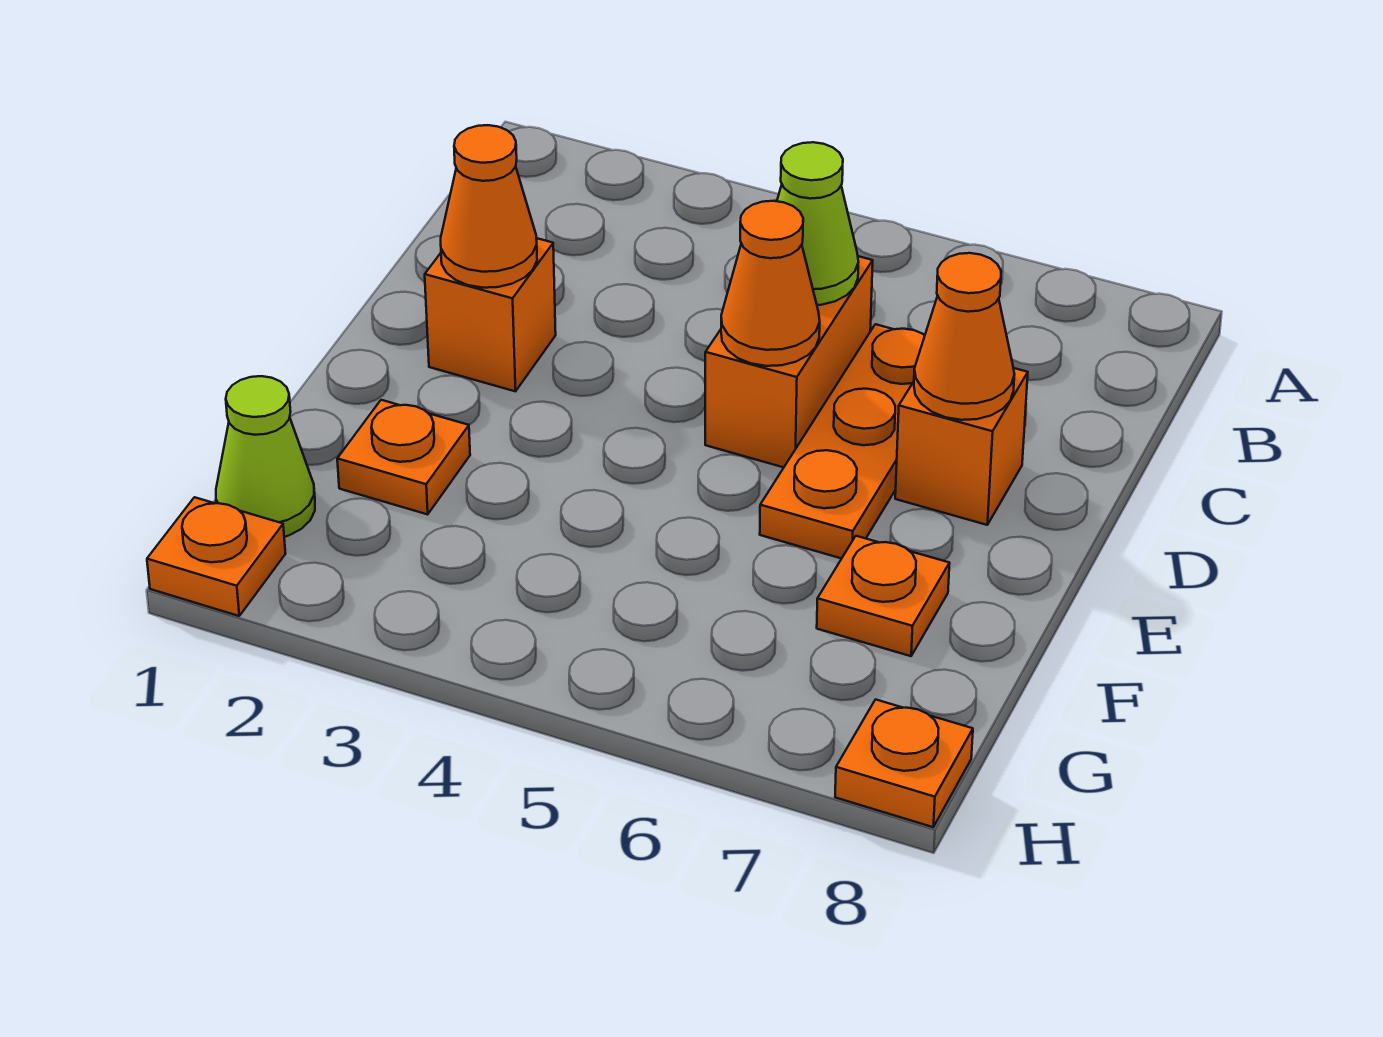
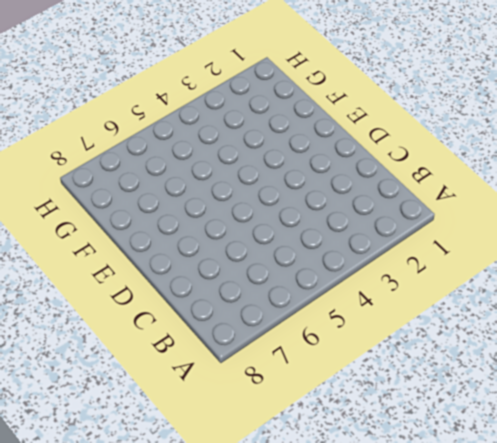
none -> orange brick C5:D5 level 1
none -> orange plate C6:E6 level 1
none -> orange brick D2 level 1

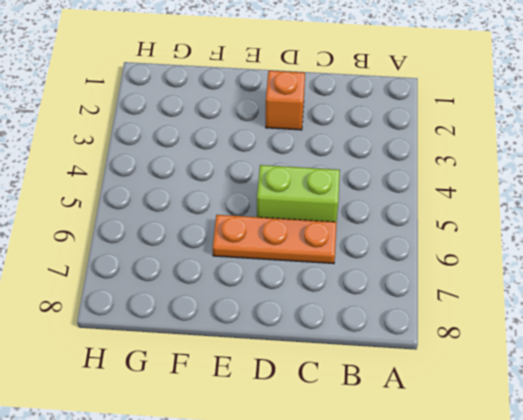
lime brick C5:D5 level 1 -> orange brick C5:D5 level 1
none -> orange brick D7 level 1
none -> orange plate F2 level 1
none -> orange plate F7 level 1

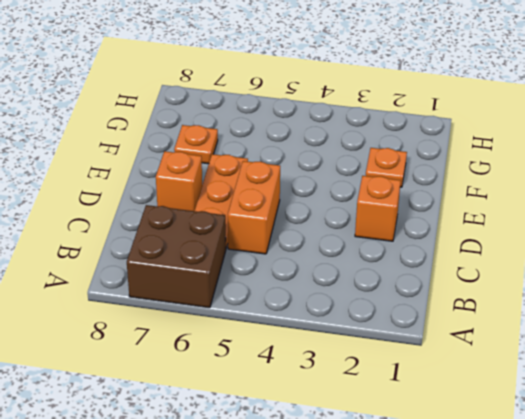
brown brick A6:B7 level 1 -> none
none -> lime cone G1 level 1
none -> orange plate H1 level 1
none -> orange plate H8 level 1

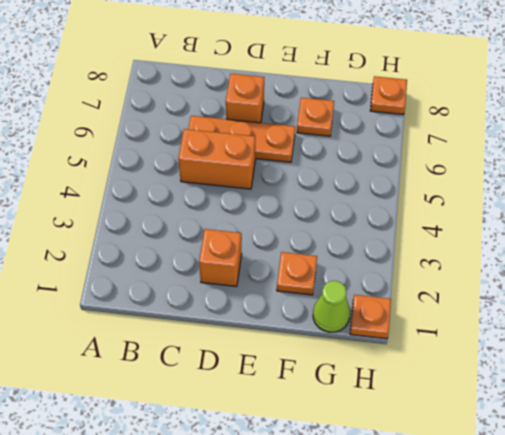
none -> lime cone C5 level 2
none -> orange cone D2 level 2
none -> orange cone D5 level 2

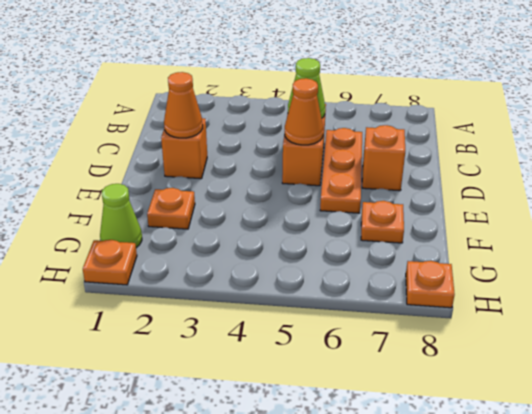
none -> orange cone D7 level 2

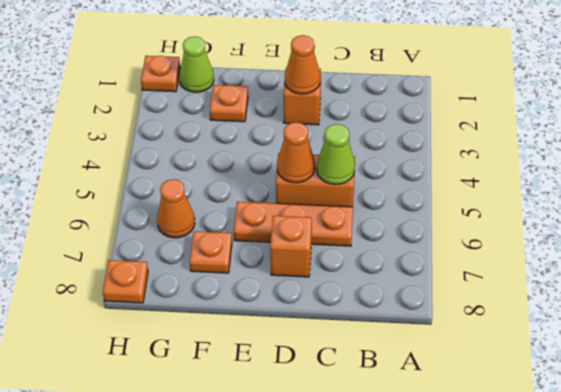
orange cone G6 level 1 -> orange cone D7 level 2

